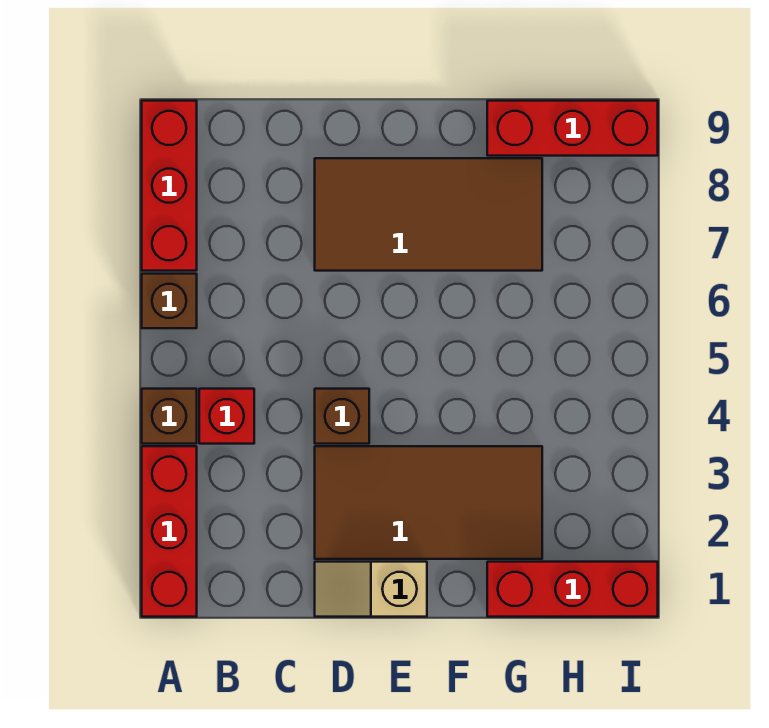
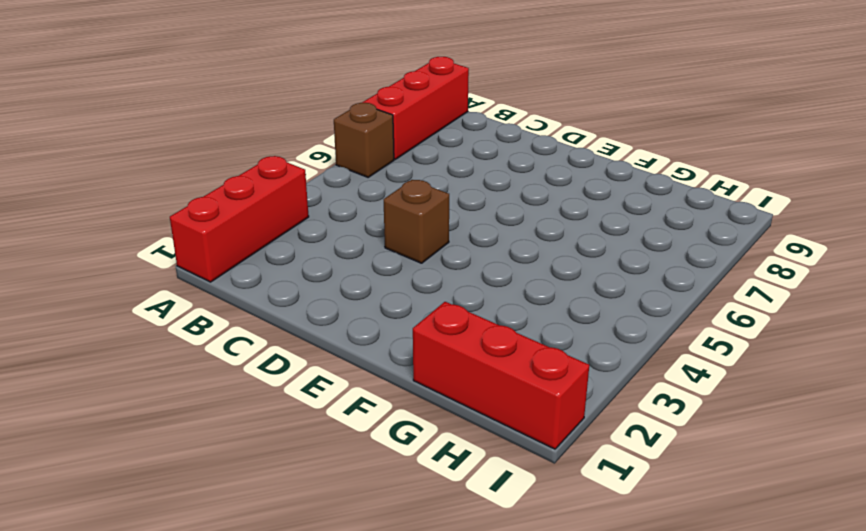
none -> brown brick A4 level 1
none -> red brick B4 level 1

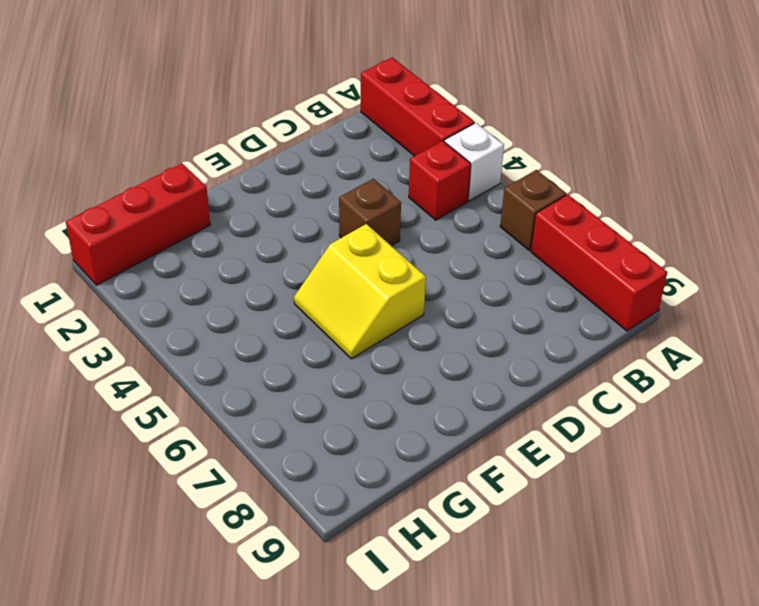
white brick A4 level 1 -> brown brick A4 level 1
yellow slope E5:F6 level 1 top E -> none
none -> tan slope D1:E1 level 1 top E
none -> brown tile D2:G3 level 1

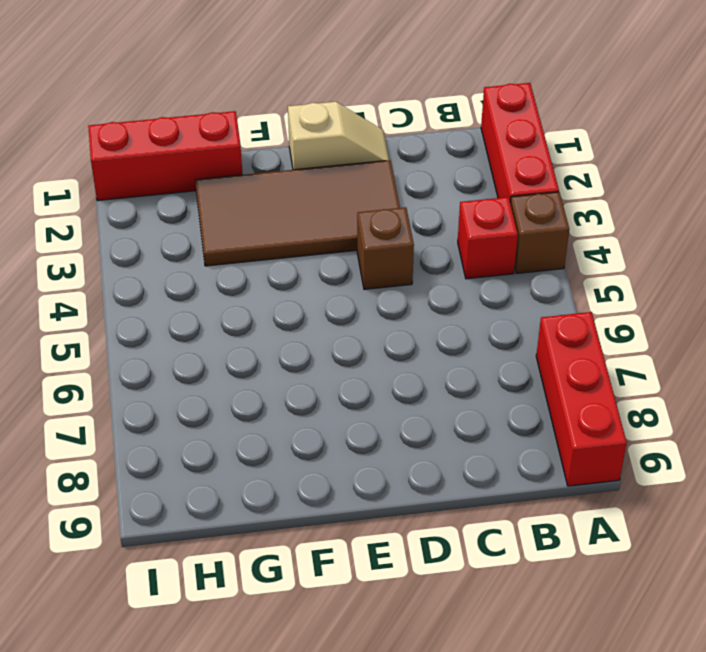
none -> brown brick A6 level 1
none -> brown tile D7:G8 level 1

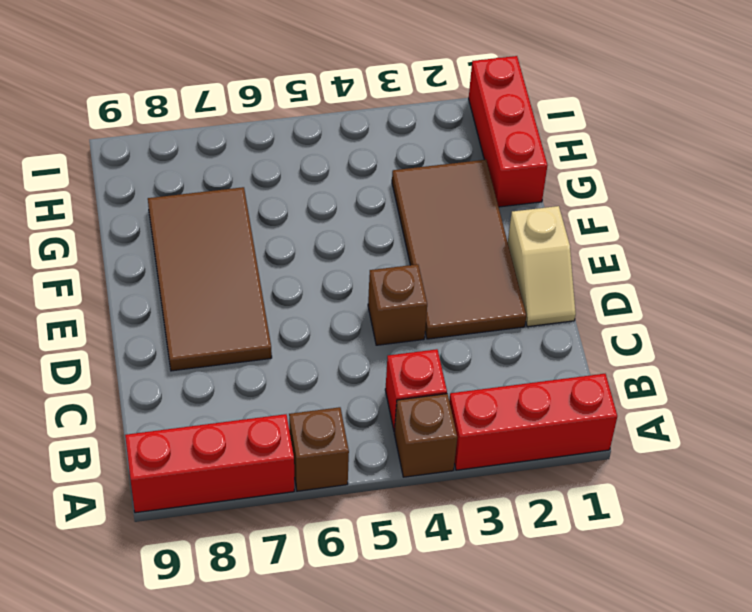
none -> red brick G9:I9 level 1

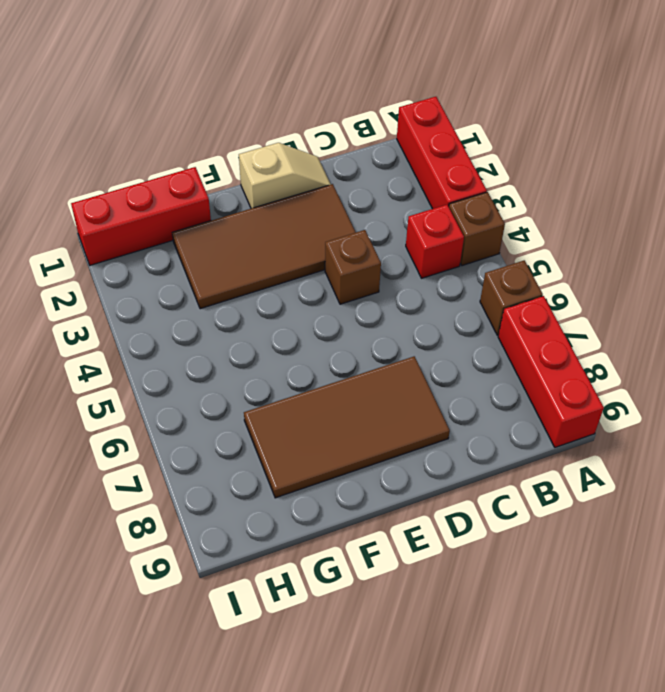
none -> red brick G9:I9 level 1

